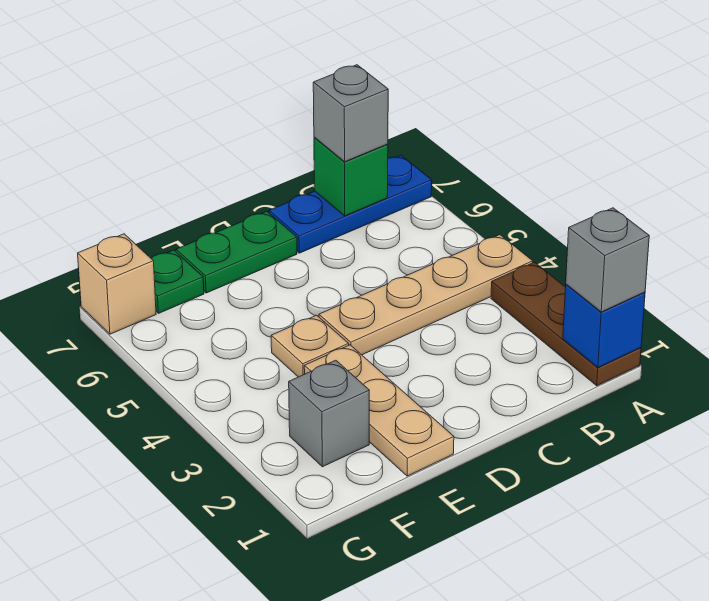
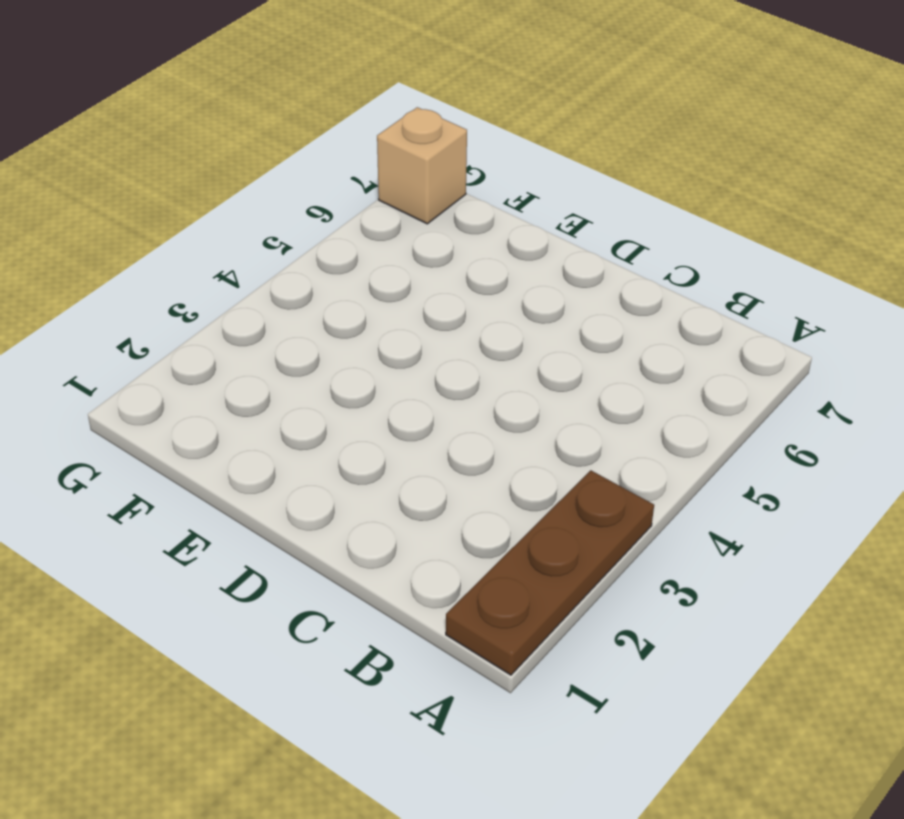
none -> tan plate A4:D4 level 1
none -> blue plate A7:C7 level 1
none -> green plate D7:E7 level 1

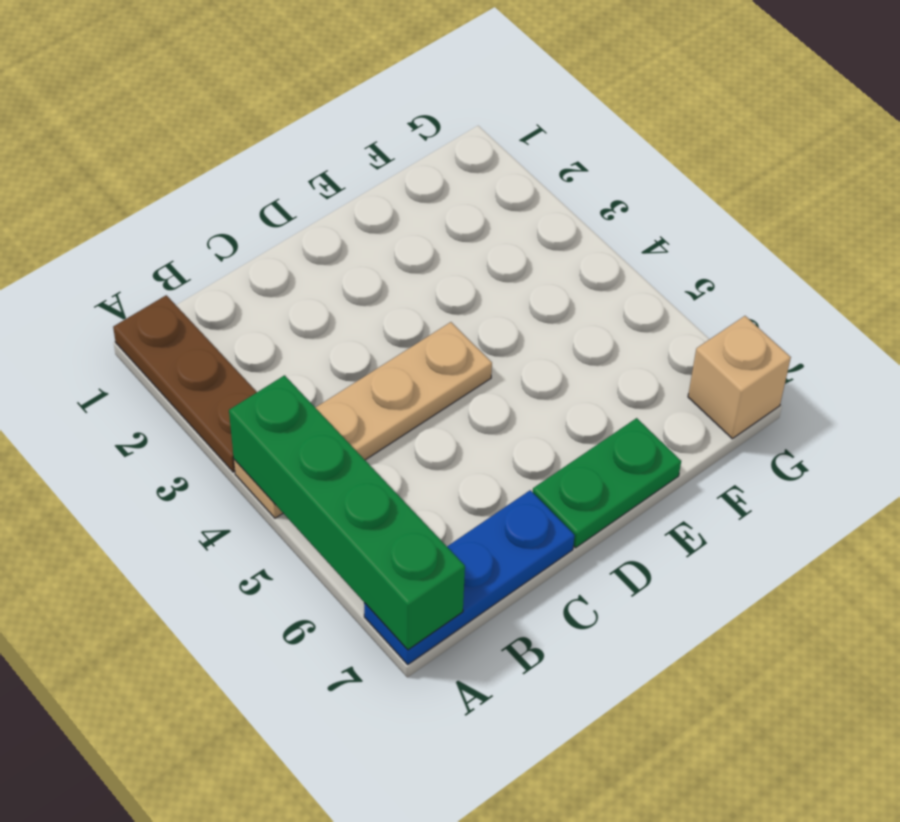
green brick A4:A7 level 2 -> none
none -> tan plate E1:E3 level 1
none -> tan plate E4 level 1
none -> grey brick F2 level 1

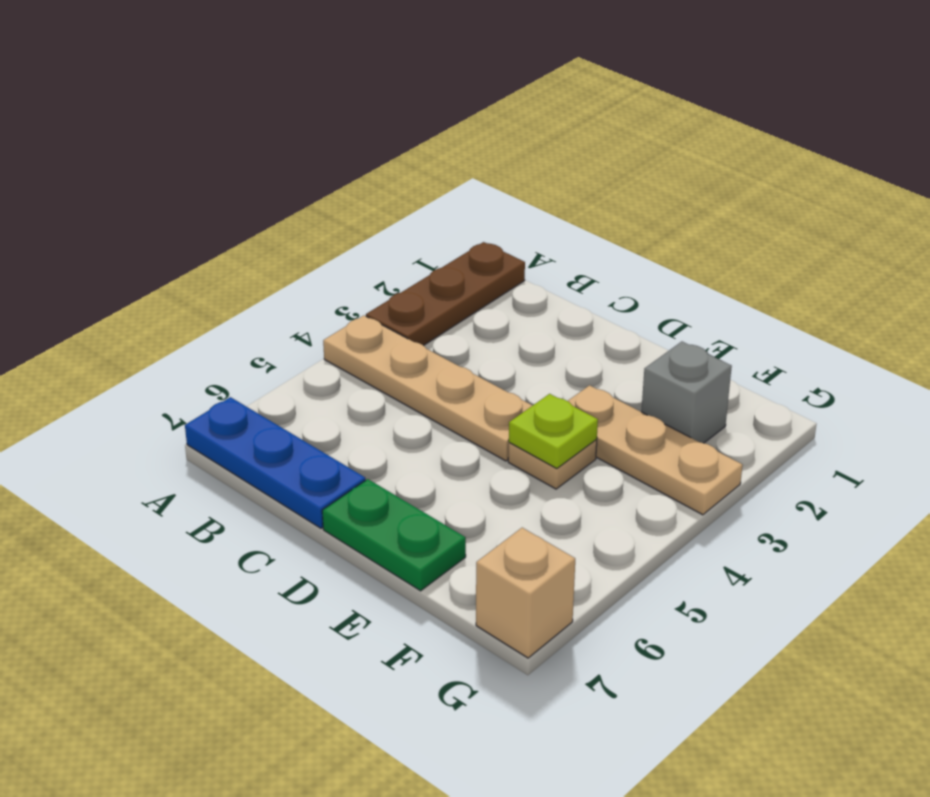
tan plate E3:G3 level 1 -> tan plate E1:E3 level 1
lime plate E4 level 2 -> none
none -> green plate F7 level 1
none -> blue brick A1 level 2
none -> green brick B7 level 2

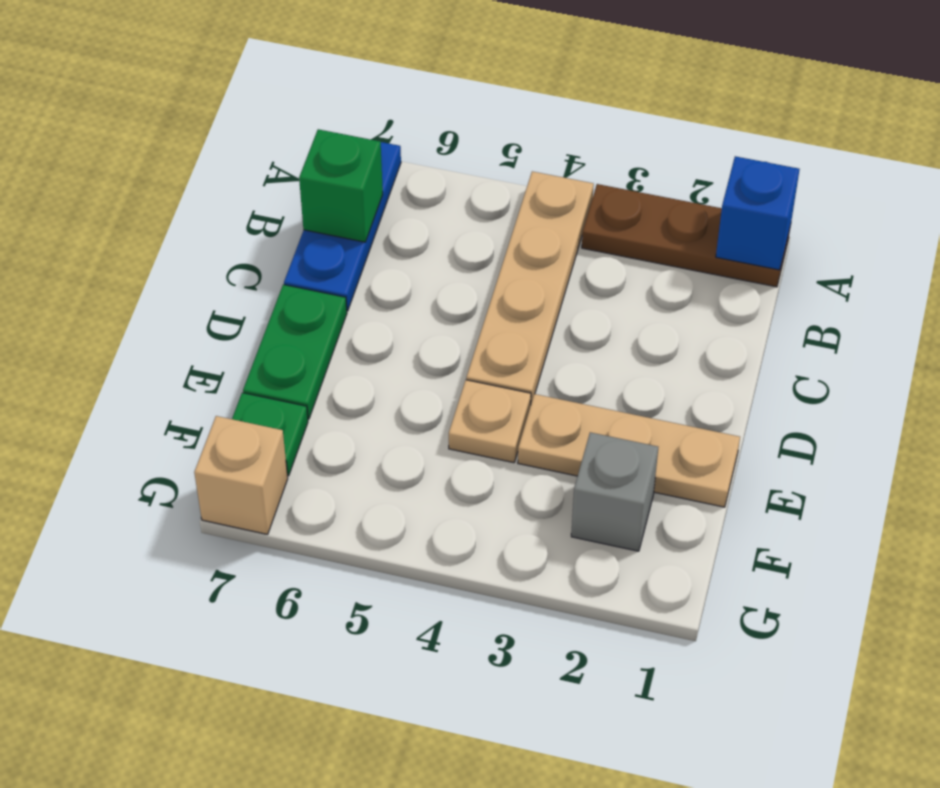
none -> grey brick A1 level 3
none -> grey brick B7 level 3

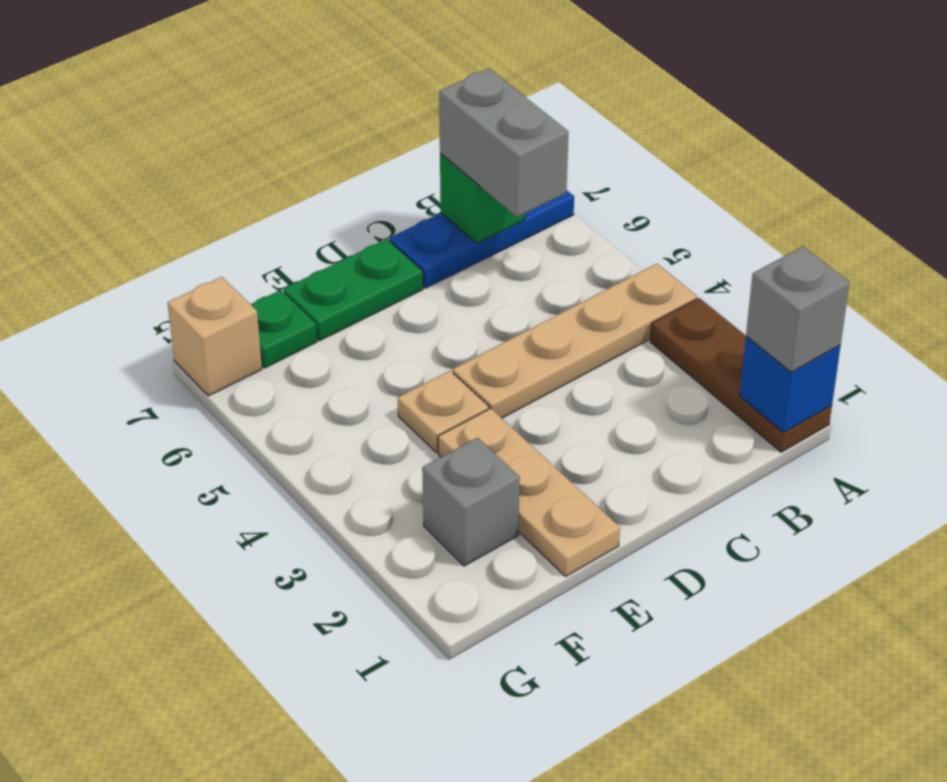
grey brick B6:B7 level 3 -> grey brick B7 level 3

